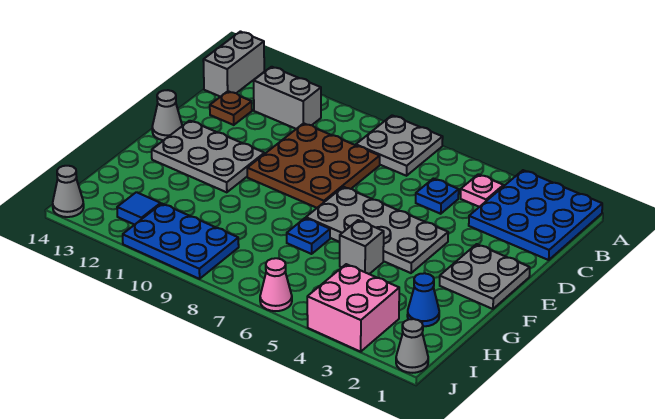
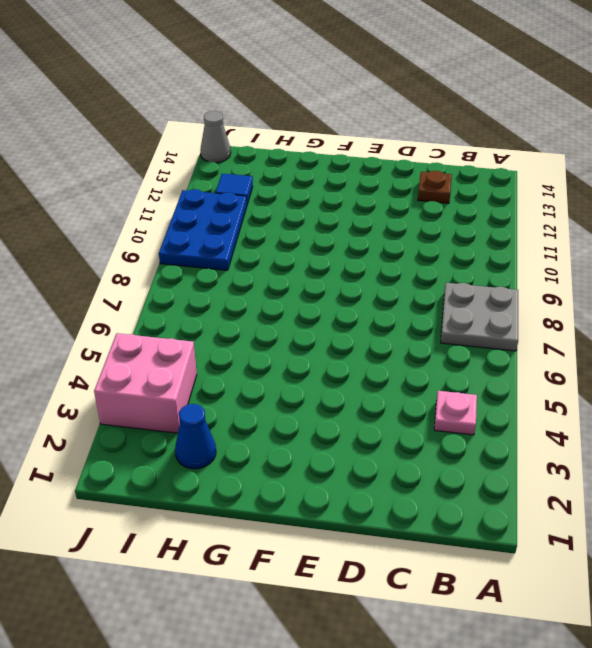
none -> blue plate A1:C3 level 1
none -> grey brick A14:B14 level 1
none -> grey brick B11:B12 level 1

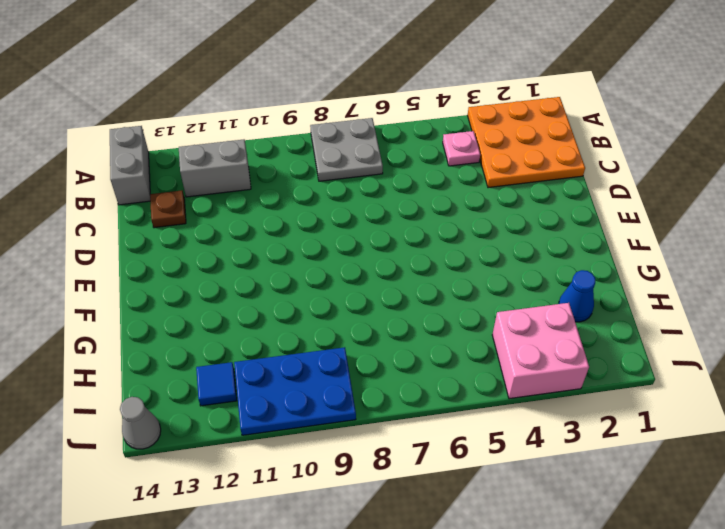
orange plate A1:C3 level 1 -> blue plate A1:C3 level 1
none -> blue plate C5 level 1
none -> brown plate C8:E10 level 1
none -> grey plate E1:F2 level 1

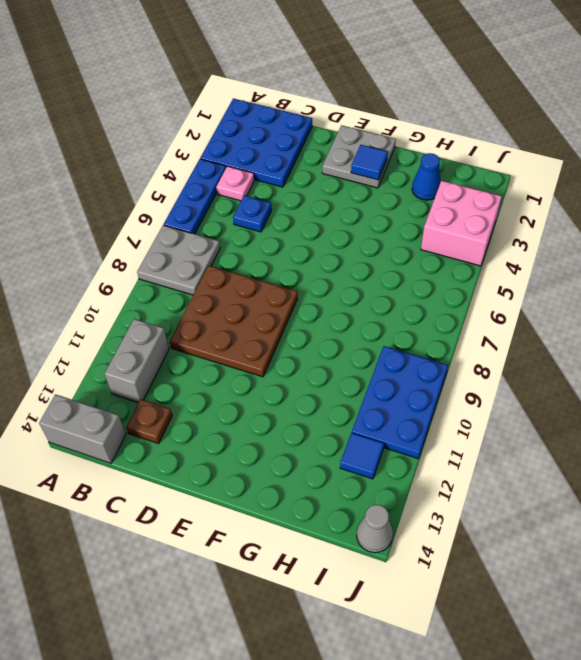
blue plate A4:A6 level 1 -> none
blue tile F2 level 2 -> none
none -> grey plate E4:F7 level 1
none -> grey plate E11:F13 level 1
none -> grey cone E14 level 1

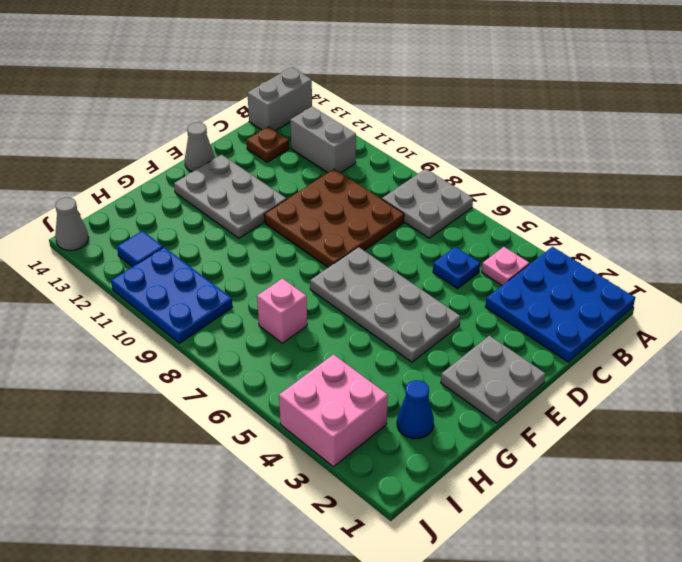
pink brick H7 level 1 -> none
none -> grey brick G5 level 1
none -> blue plate G7 level 1
none -> grey cone J1 level 1

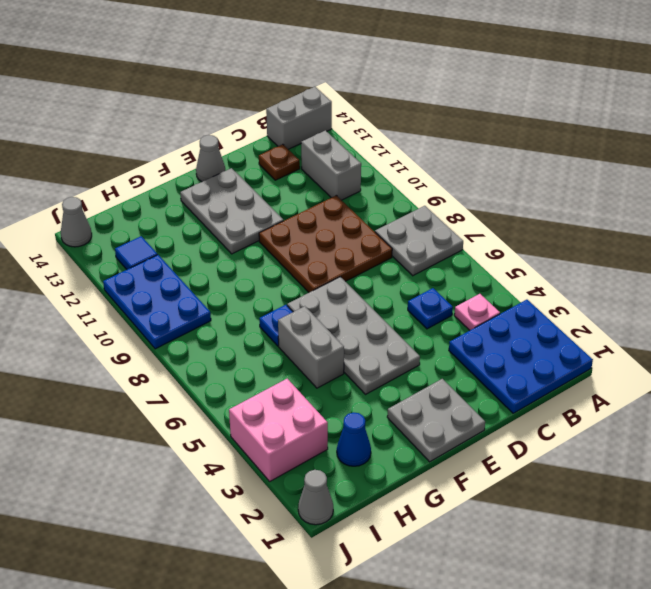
grey brick G5:G6 level 1 -> grey brick G5 level 1
none -> pink cone J6 level 1

